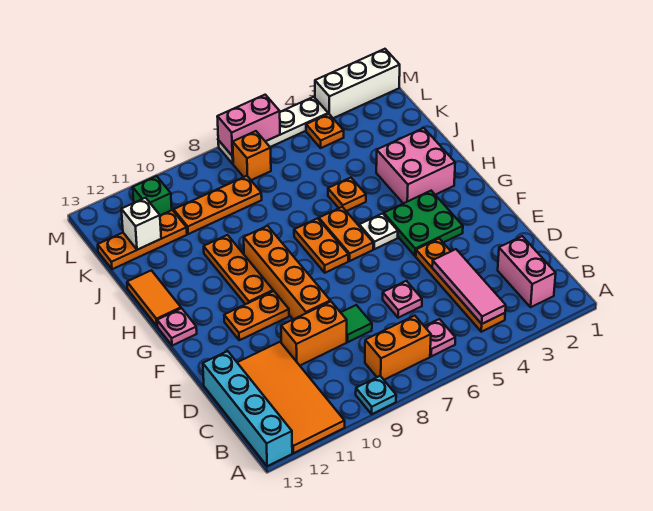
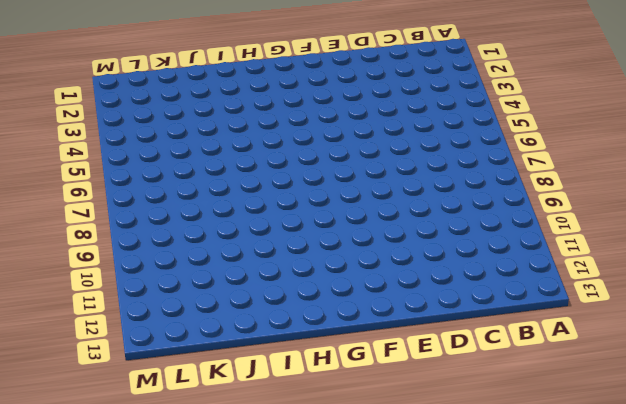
none -> cyan plate A9 level 1
none -> orange tile A11:D12 level 1
none -> cyan brick A13:D13 level 1
none -> pink brick B2:C2 level 1

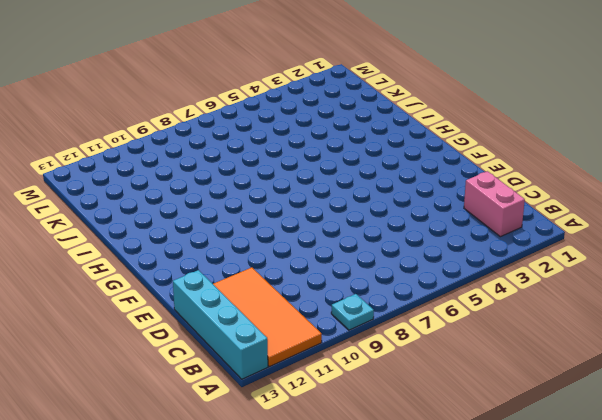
none -> orange plate B4:E4 level 1
none -> pink plate B6 level 1
none -> orange brick B7:B8 level 1
none -> pink plate D6 level 1

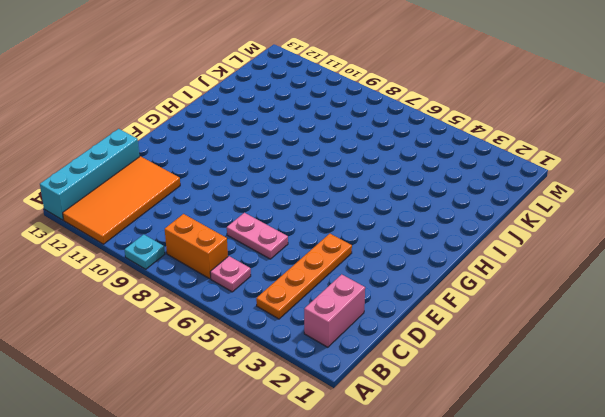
pink plate D6:D7 level 1 -> pink plate D6 level 1
none -> green tile D8 level 1
none -> orange brick D9:D10 level 1
none -> orange brick E9:H9 level 1
none -> green plate F3:G4 level 1

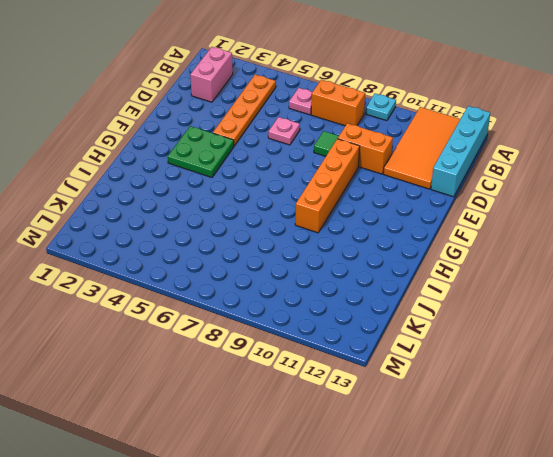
none -> orange plate F10:F11 level 1
none -> white plate G5 level 1
none -> orange plate G6:H6 level 1
none -> orange plate G7:H7 level 1

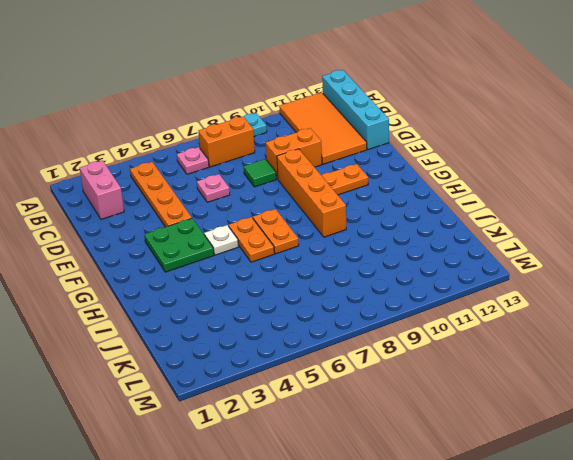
none -> orange plate G10:I10 level 1
none -> pink plate G13 level 1
none -> pink brick H2:I3 level 1
none -> orange tile H13:I13 level 1

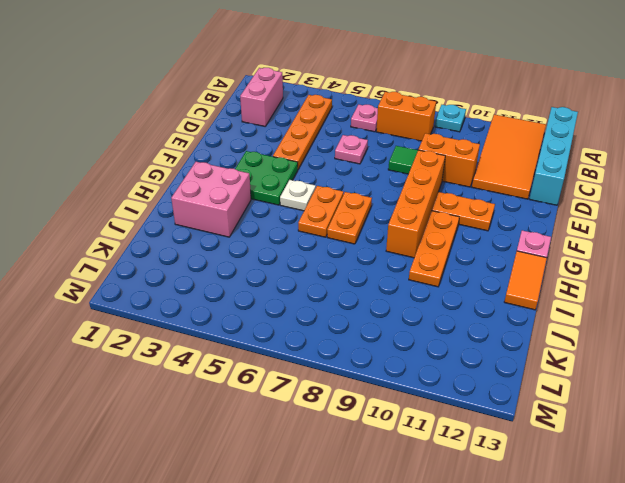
none -> orange plate I5 level 1
none -> orange plate K8:K10 level 1
none -> orange plate K11:K13 level 1
none -> orange plate L4 level 1

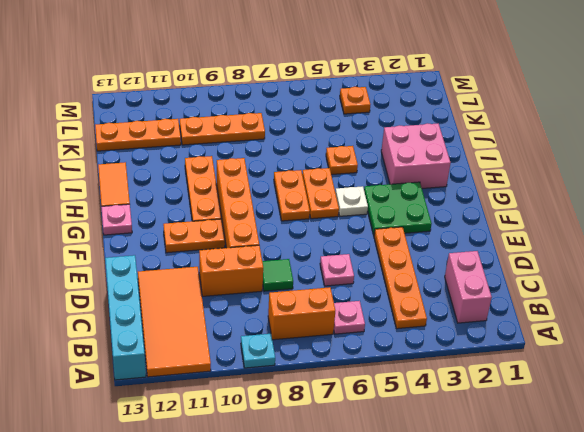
none -> orange brick L7 level 1
none -> green brick L11 level 1
none -> white brick M1:M3 level 1
none -> white plate M4:M7 level 1

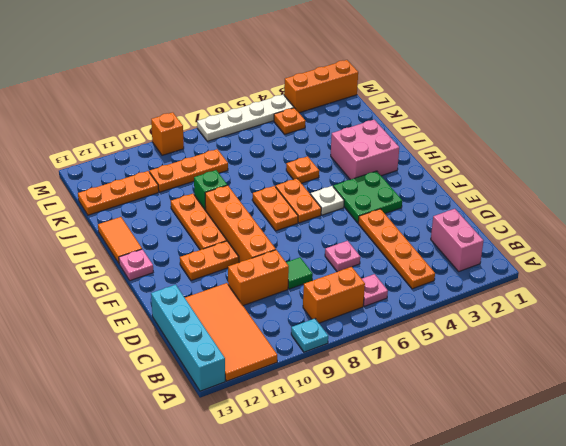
green brick I9 level 1 -> green brick L11 level 1
orange brick M1:M3 level 1 -> white brick M1:M3 level 1
orange brick M9 level 1 -> orange brick L7 level 1
none -> pink tile B4:D4 level 2
none -> white brick K12 level 2
none -> pink brick M6:M7 level 2

